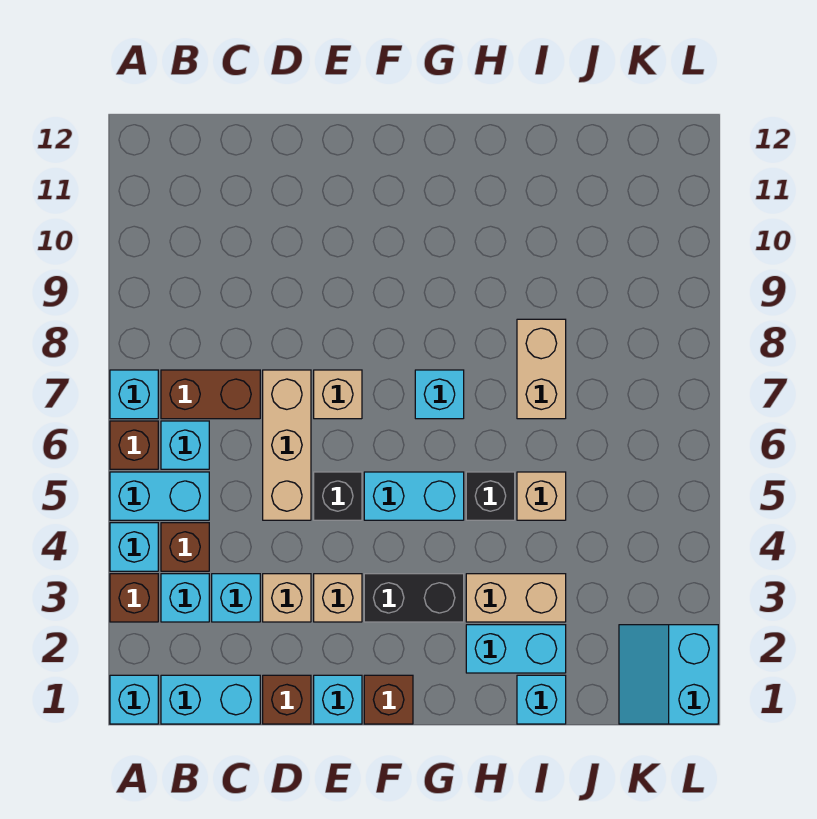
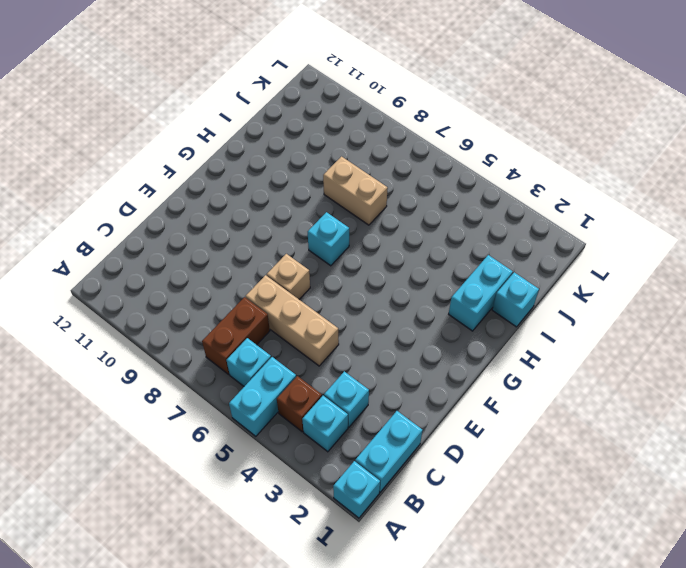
none -> brown brick A3 level 1
none -> cyan brick A4 level 1
none -> brown brick A6 level 1
none -> cyan brick A7 level 1

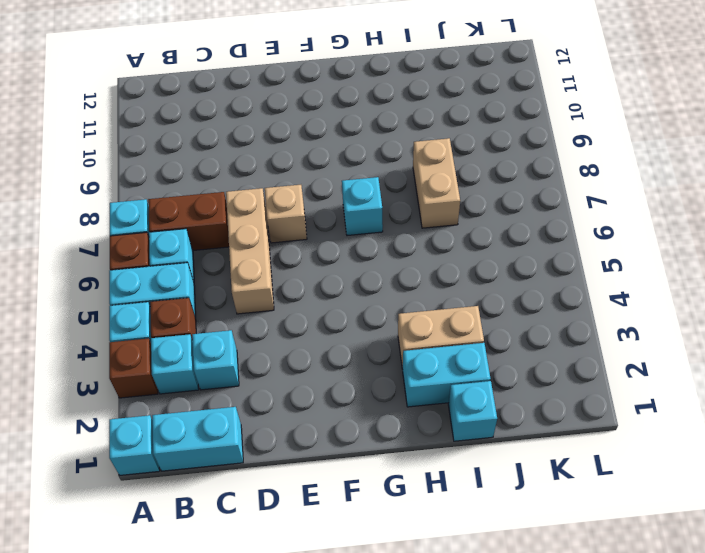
none -> brown brick D1 level 1
none -> tan brick D3 level 1
none -> cyan brick E1 level 1
none -> tan brick E3 level 1

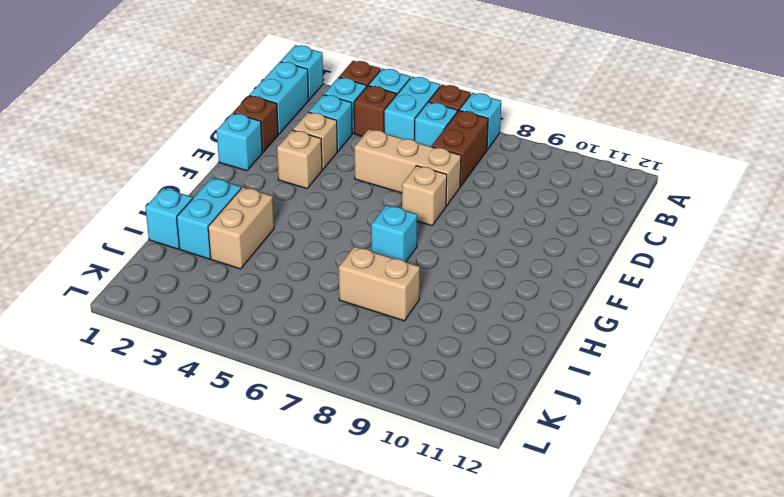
none -> black brick E5 level 1
none -> brown brick F1 level 1
none -> black brick F3:G3 level 1
none -> cyan brick F5:G5 level 1

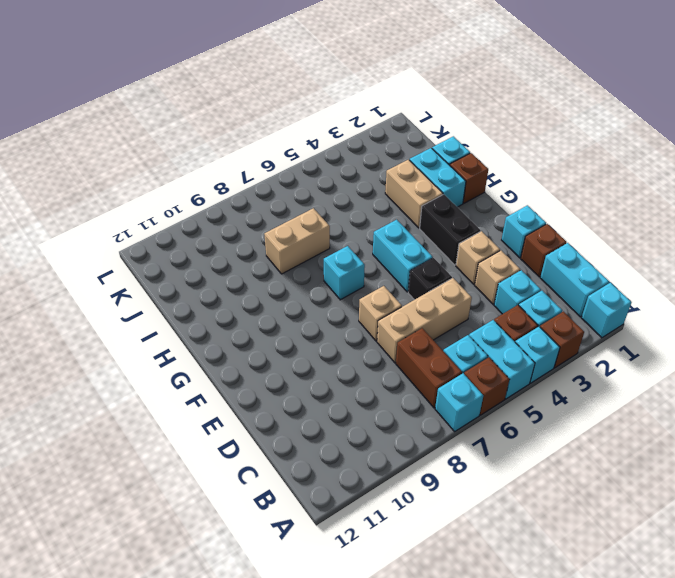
brown brick H1 level 1 -> brown brick F1 level 1
none -> black brick H5 level 1
none -> tan brick I5 level 1
none -> cyan slope K1:L2 level 1 top L

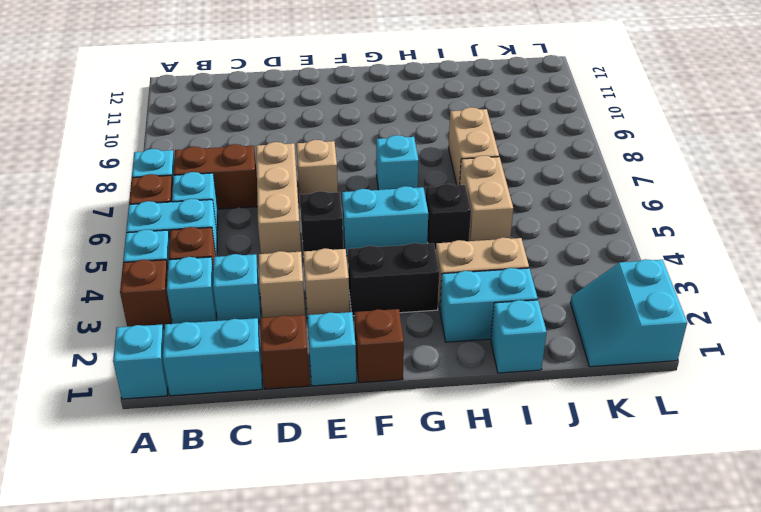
tan brick I5:I6 level 1 -> tan brick I5 level 1

